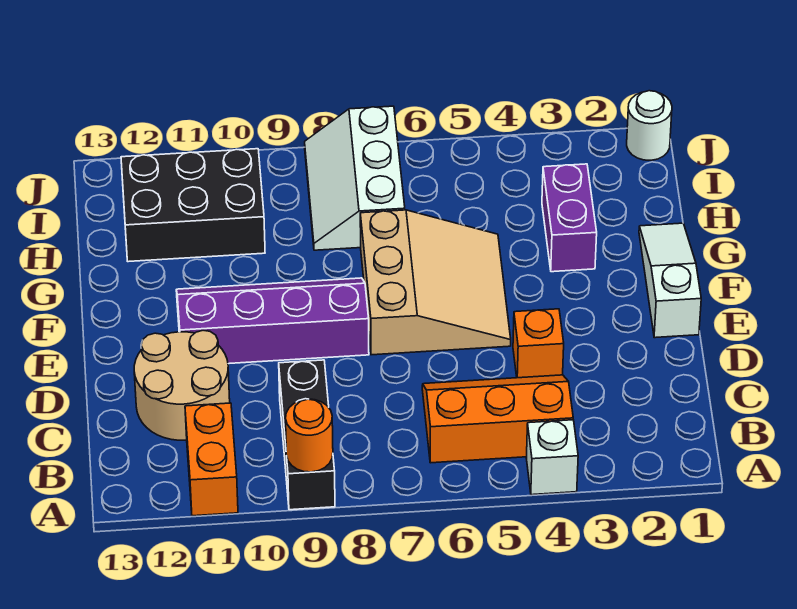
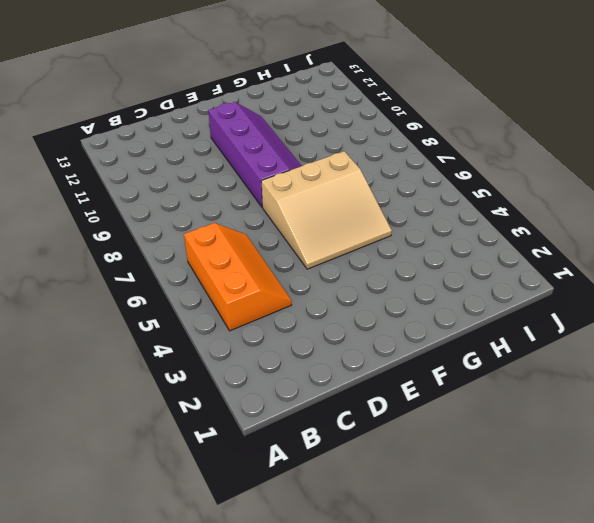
none -> white brick A4 level 1
none -> black brick A9:C9 level 1
none -> orange brick A11:B11 level 1

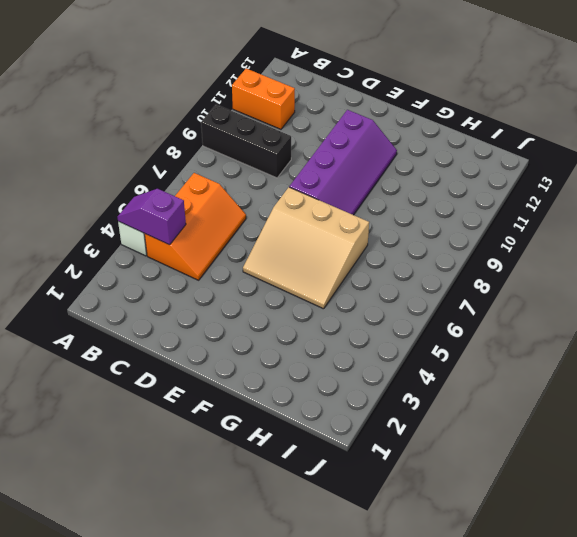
purple slope A4:B4 level 2 top B -> none
none -> tan round brick C11:D12 level 1
none -> orange brick D4 level 1
none -> white slope E1:G1 level 1 top E

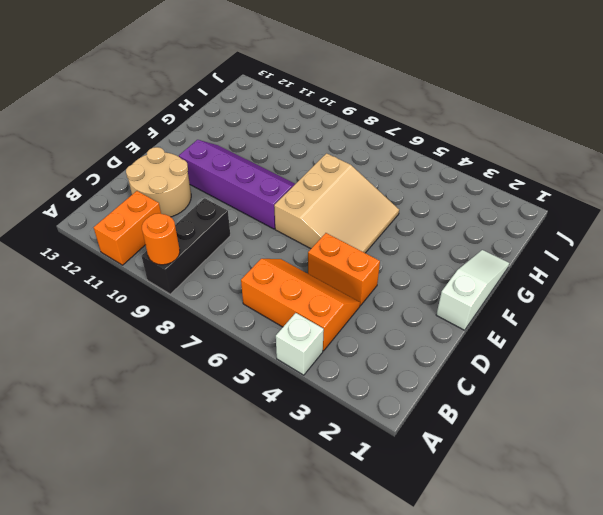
orange brick D4:D5 level 1 -> orange brick D4 level 1
none -> purple brick G3:H3 level 1
none -> white slope H7:J8 level 1 top 7
none -> black brick H10:I12 level 1

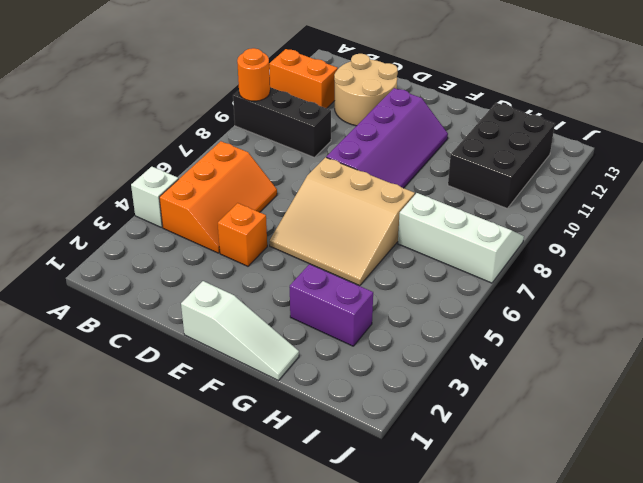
none -> white round brick J1 level 1

